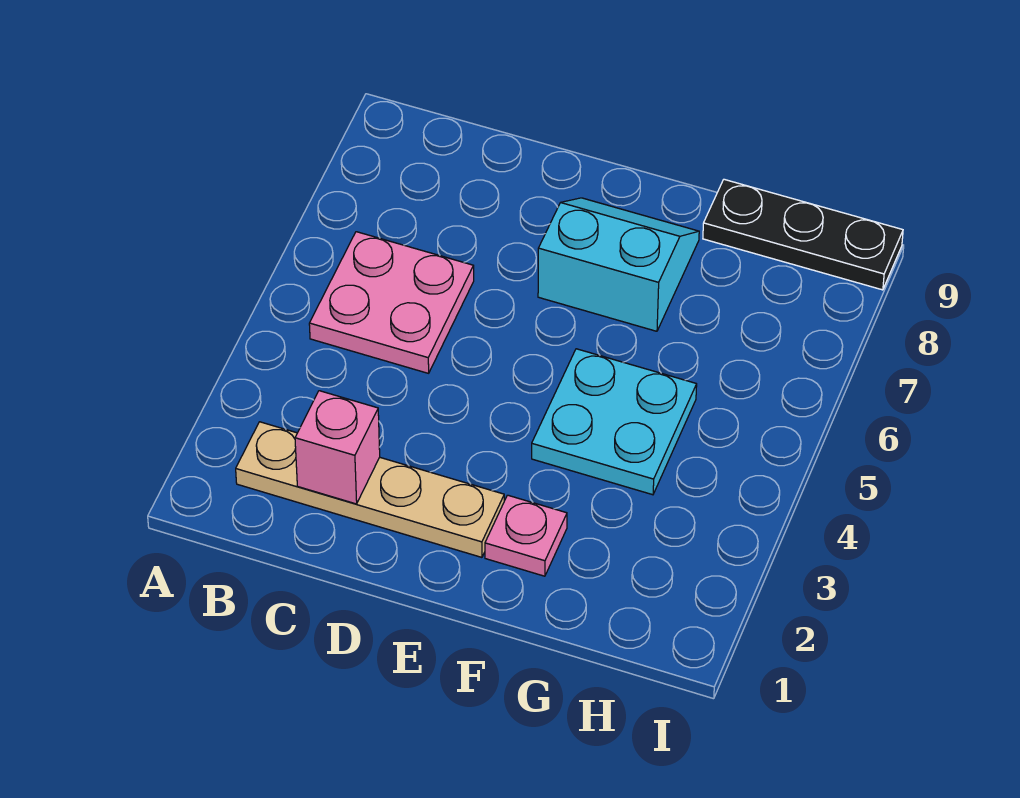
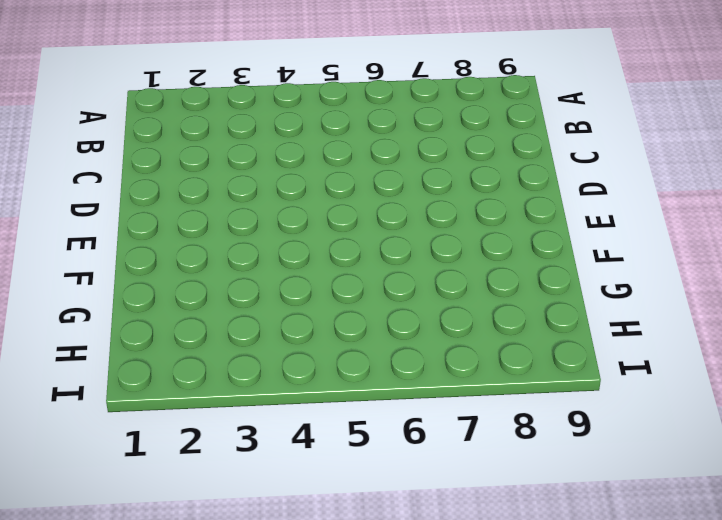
none -> tan plate B2:E2 level 1
none -> pink plate B5:C6 level 1

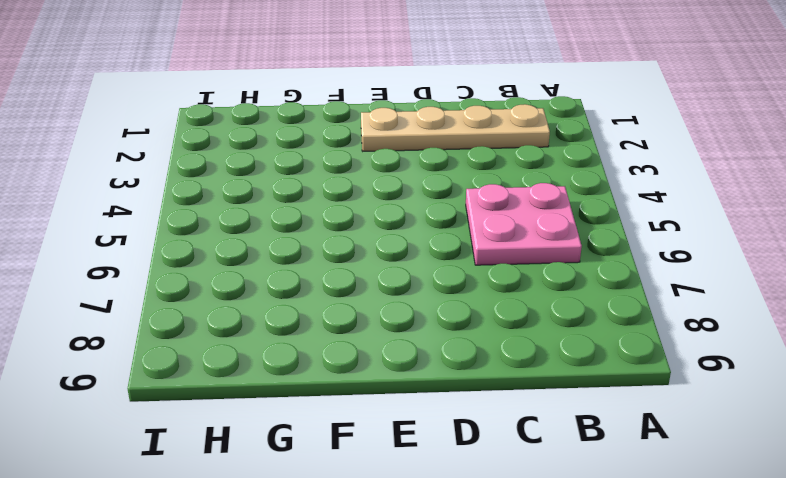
none -> cyan slope E7:F8 level 1 top 7
none -> pink plate F2 level 1

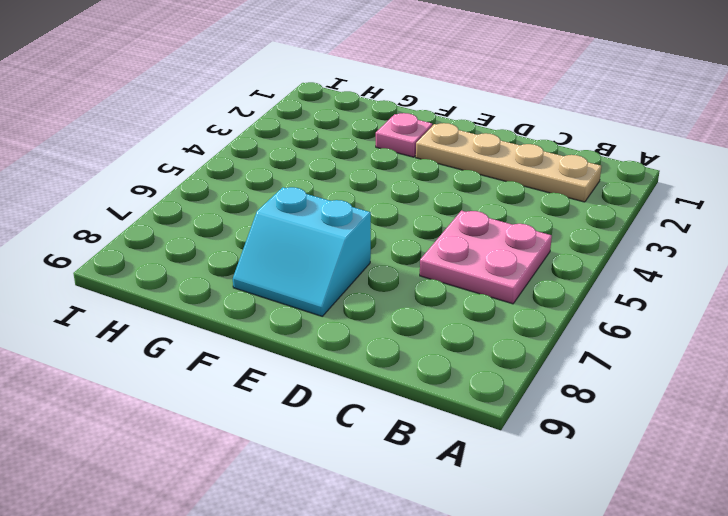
none -> cyan plate F4:G5 level 1
none -> black plate G9:I9 level 1

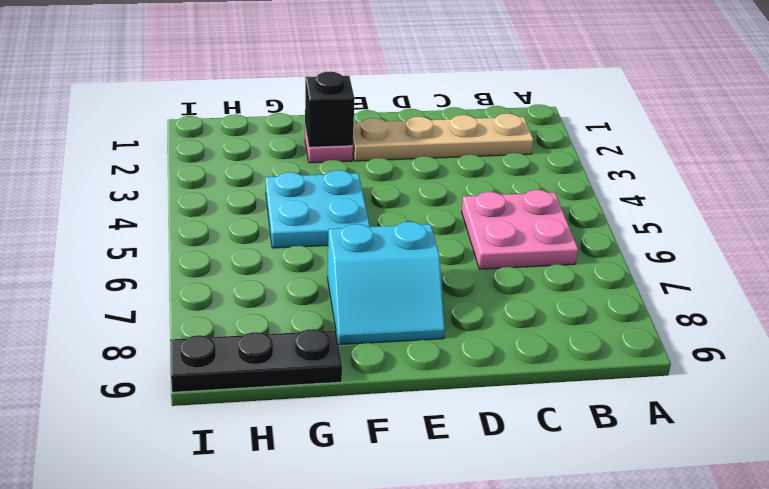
black brick F2 level 2 -> none
none -> pink brick C2 level 2

